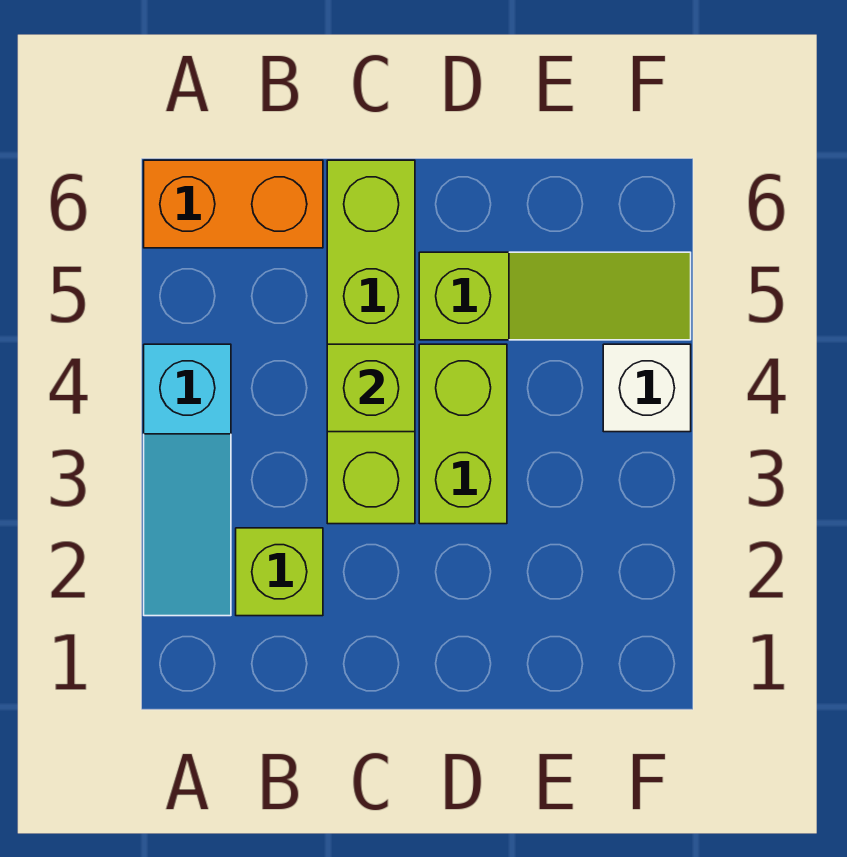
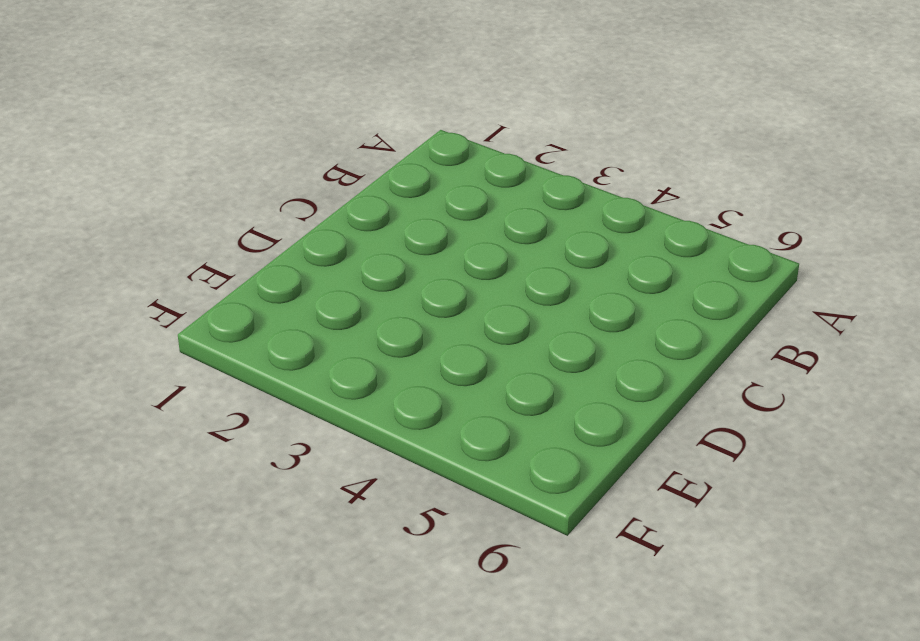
none -> cyan slope A2:A4 level 1 top 4
none -> orange brick A6:B6 level 1

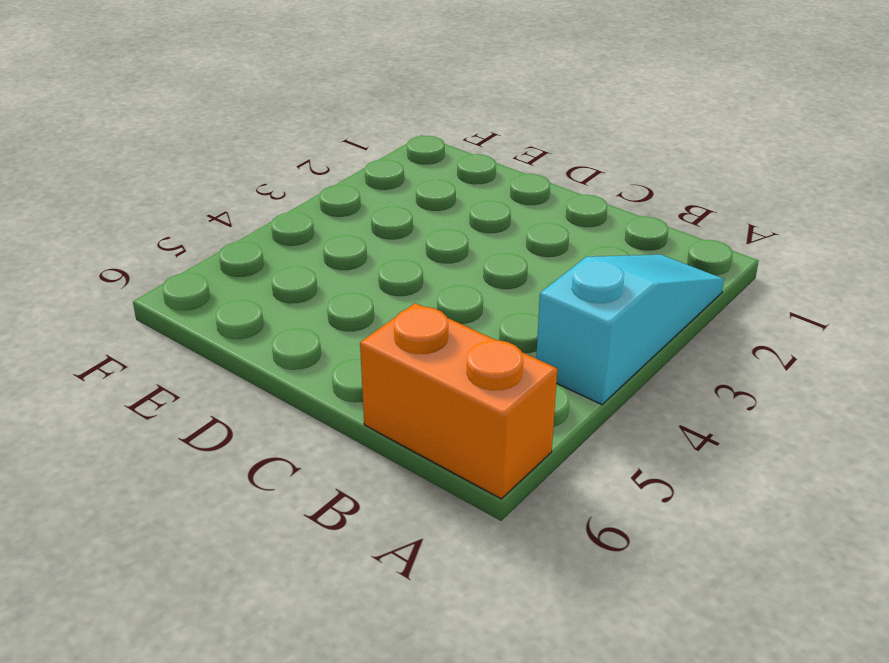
none -> lime brick B2 level 1
none -> lime brick C3:C6 level 1

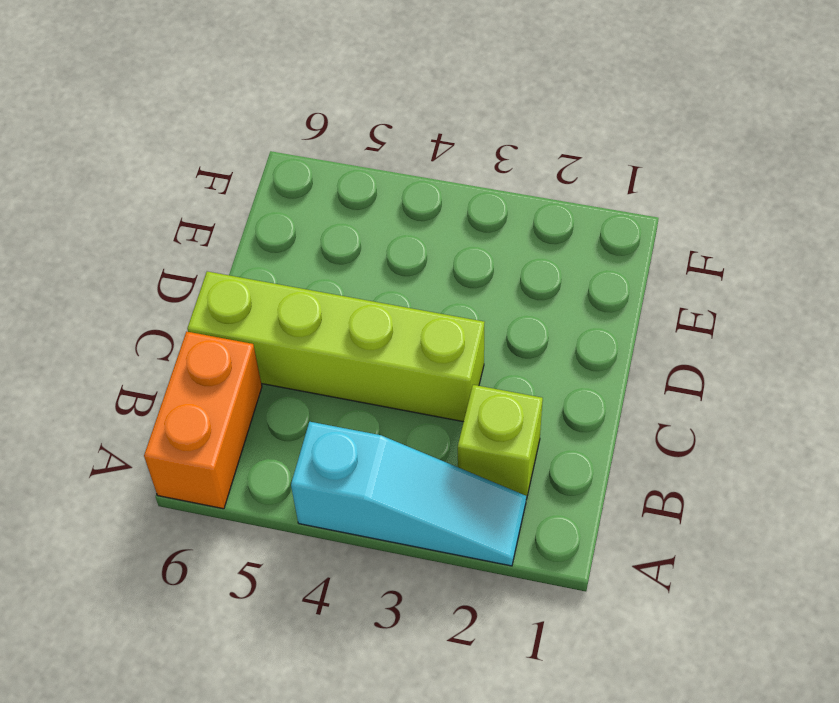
none -> lime brick D3:D4 level 1
none -> lime slope D5:F5 level 1 top D

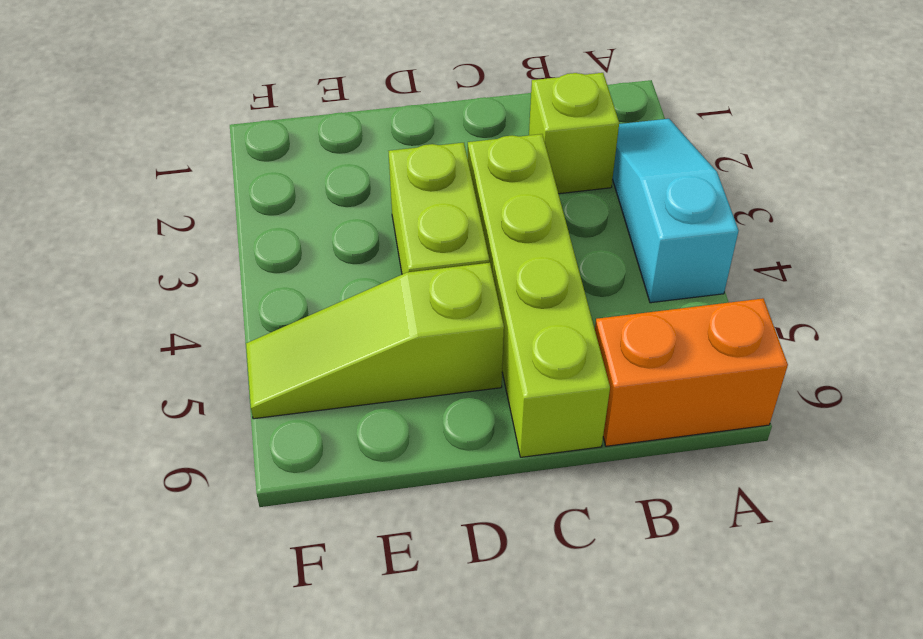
none -> white brick F4 level 1
none -> lime brick C4 level 2

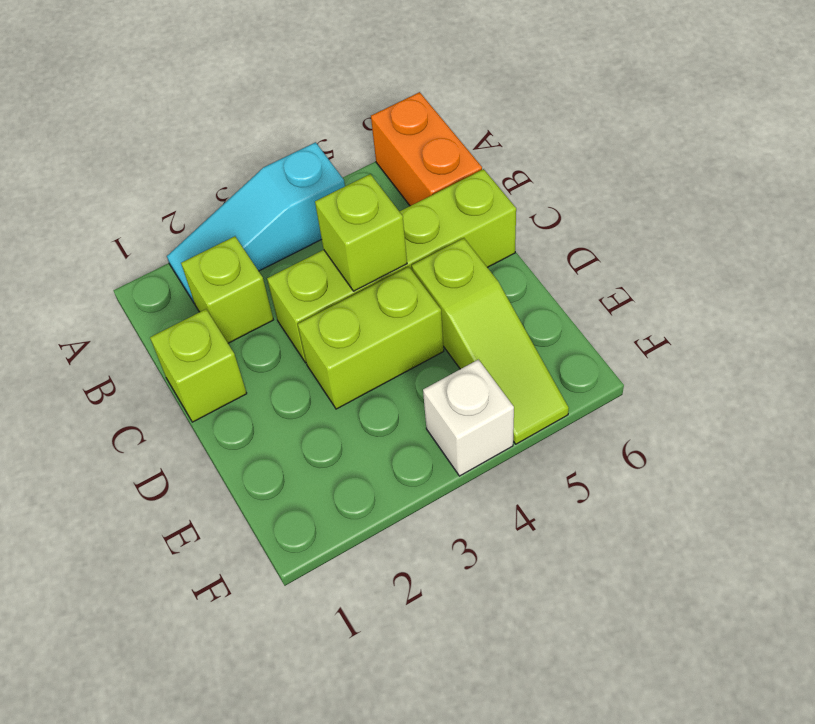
lime brick C1 level 1 -> none

